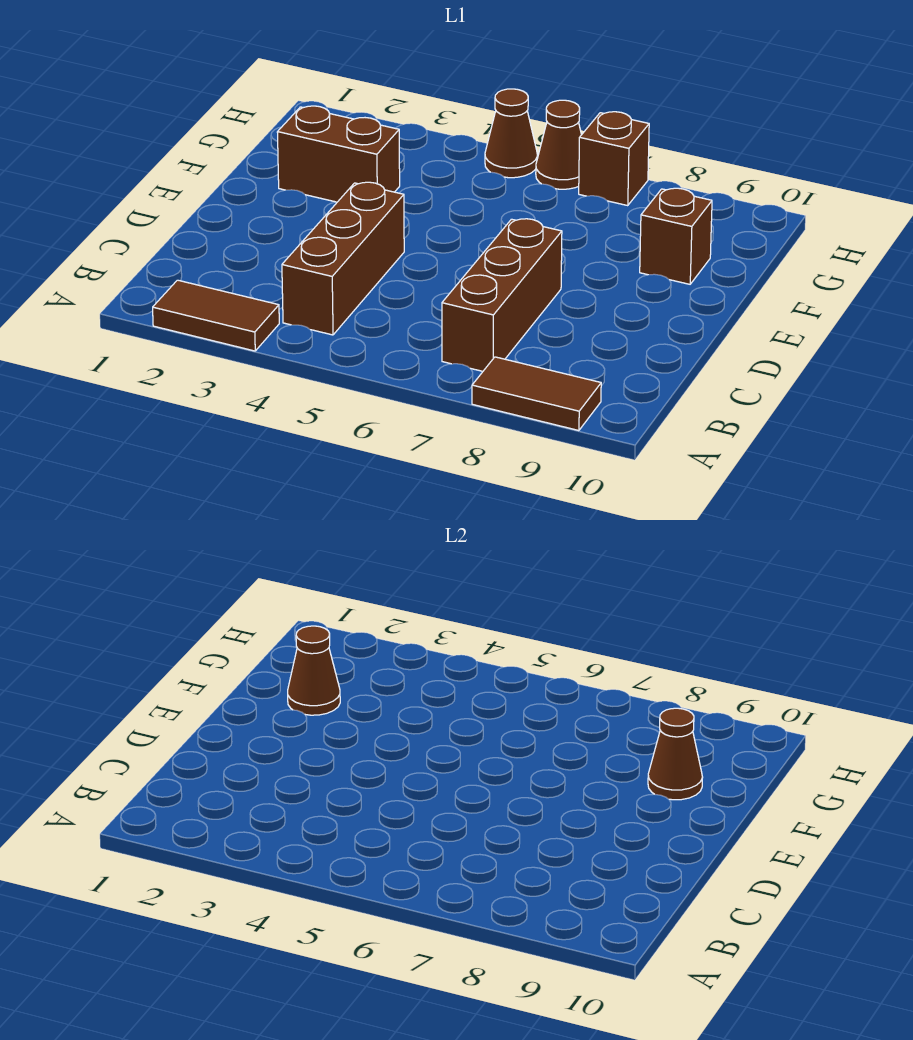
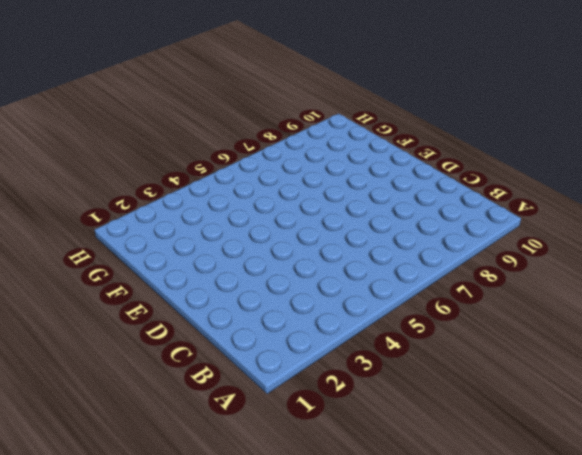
none -> brown tile A2:A3 level 1
none -> brown tile A8:A9 level 1

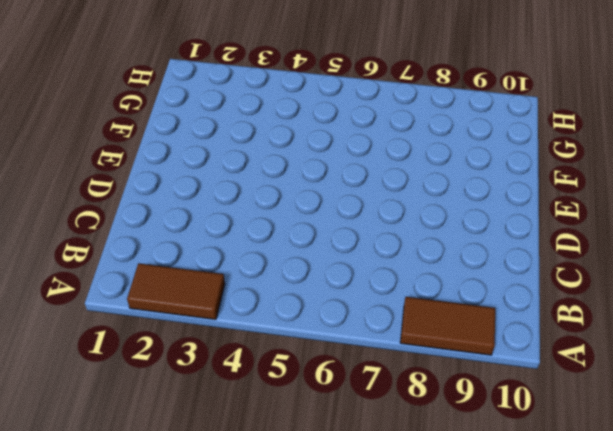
none -> brown brick B4:D4 level 1
none -> brown brick B7:D7 level 1

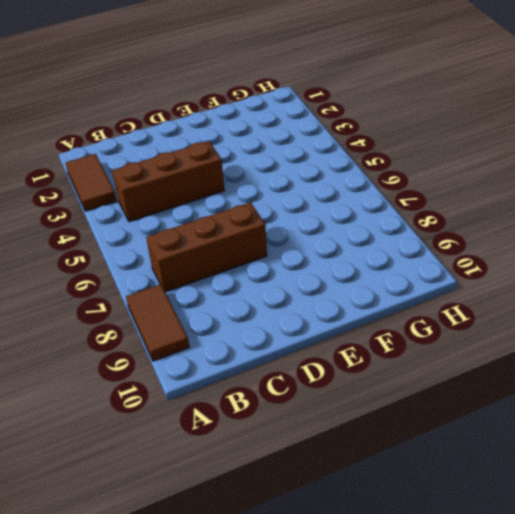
none -> brown brick F2:F3 level 1
none -> brown brick F9 level 1

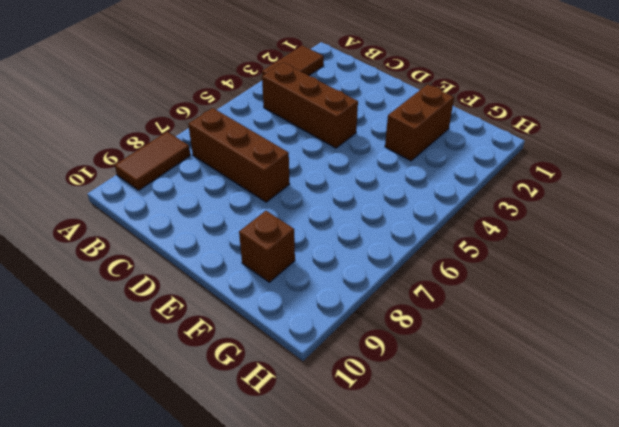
none -> brown cone H5 level 1
none -> brown cone H6 level 1

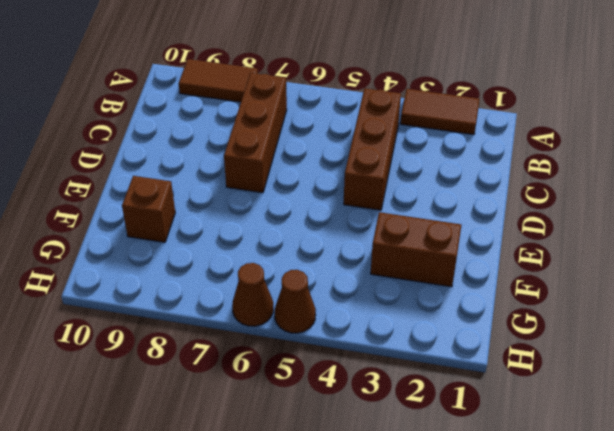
none -> brown brick H7 level 1
none -> brown cone F2 level 2

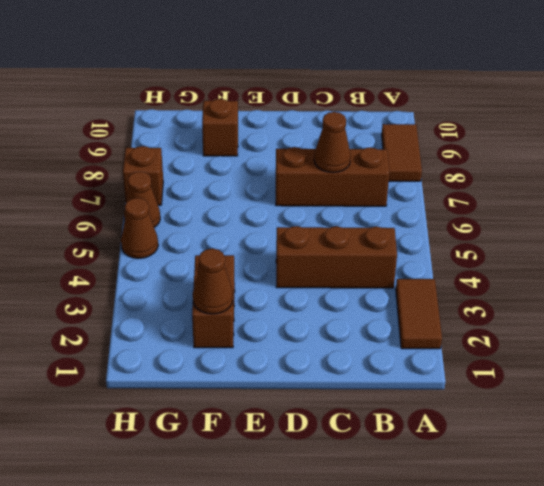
brown cone C7 level 2 -> brown cone F9 level 2

